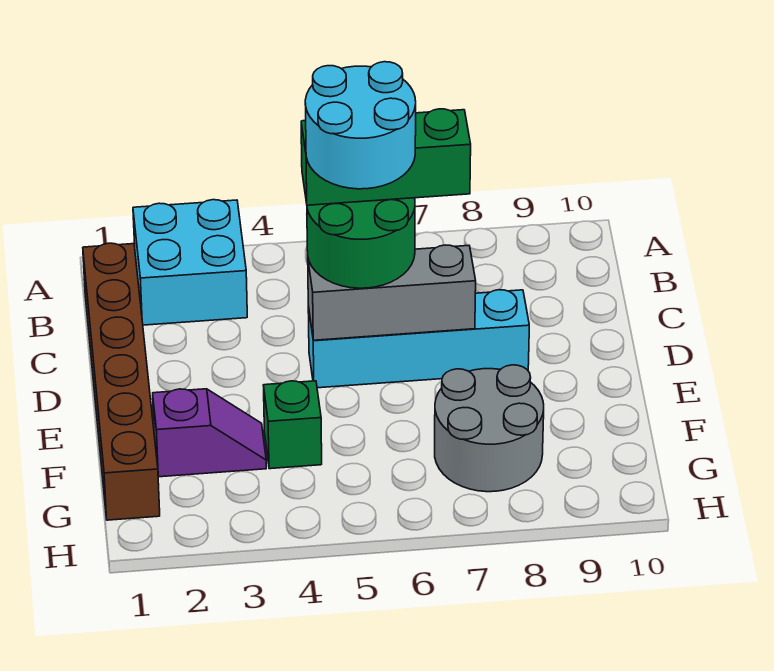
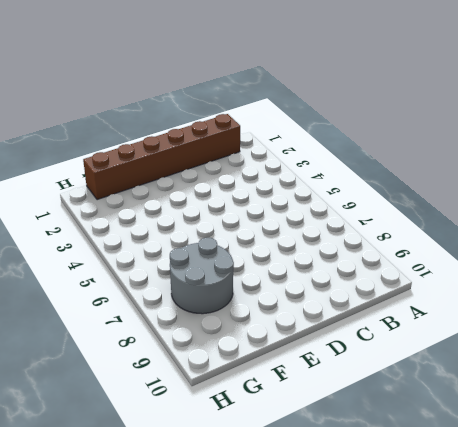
none -> cyan brick A2:B3 level 1
none -> cyan brick D5:D8 level 1

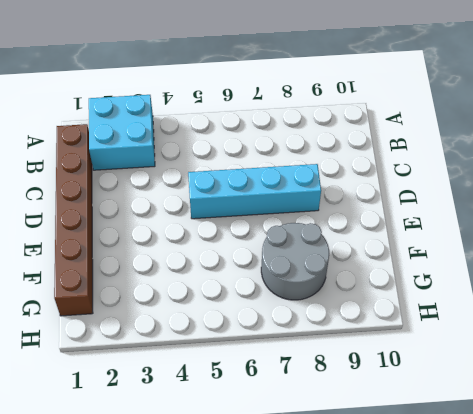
none -> purple slope F2:F3 level 1 top 2
none -> green brick F4 level 1

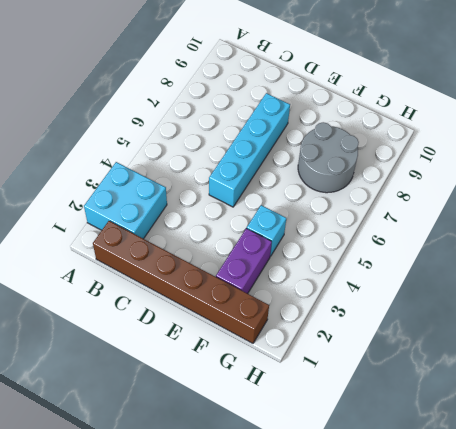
purple brick F2:F3 level 1 -> purple slope F2:F3 level 1 top 2
cyan brick F4 level 1 -> green brick F4 level 1
none -> grey brick D5:D7 level 2
none -> green round brick C5:D6 level 3

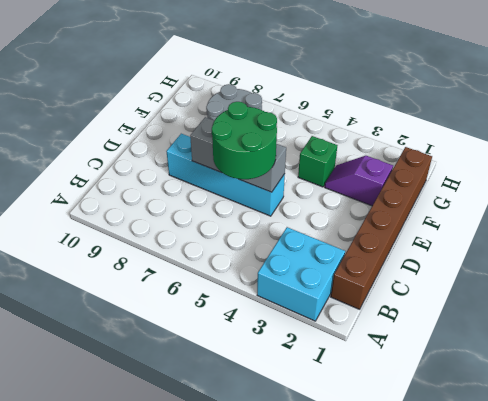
none -> green brick C5:C7 level 4
none -> cyan round brick C5:D6 level 5

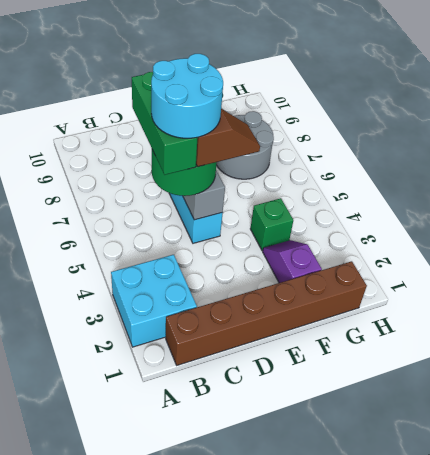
brown slope D5:E5 level 4 top D -> none

